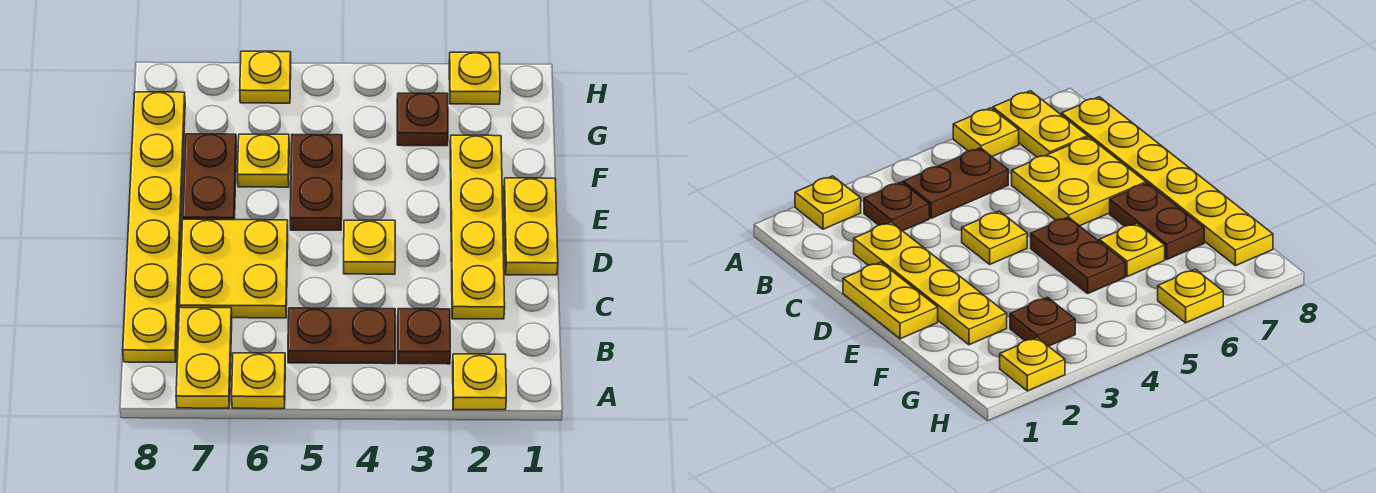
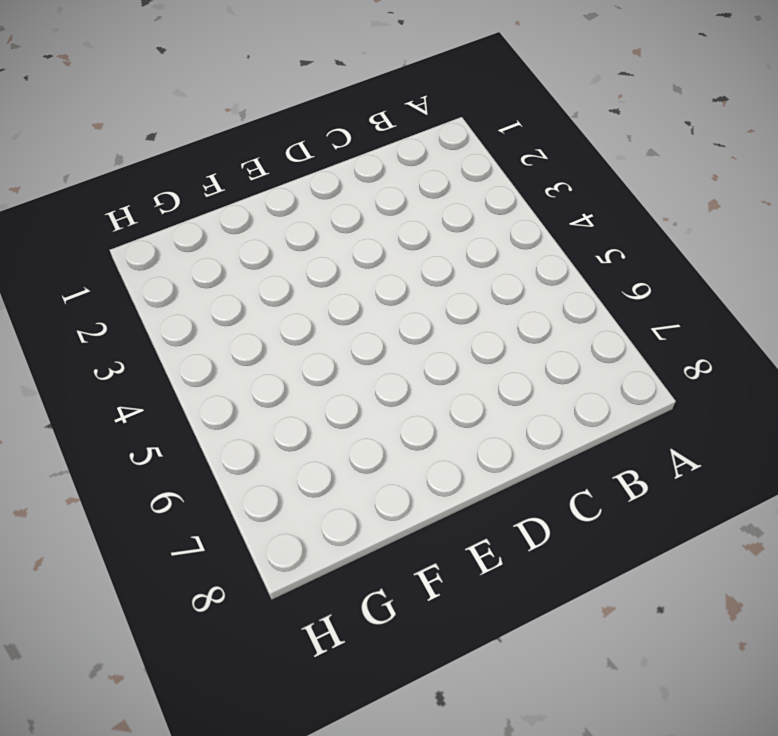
none -> yellow plate A2 level 1
none -> yellow plate A6 level 1
none -> yellow plate A7:B7 level 1

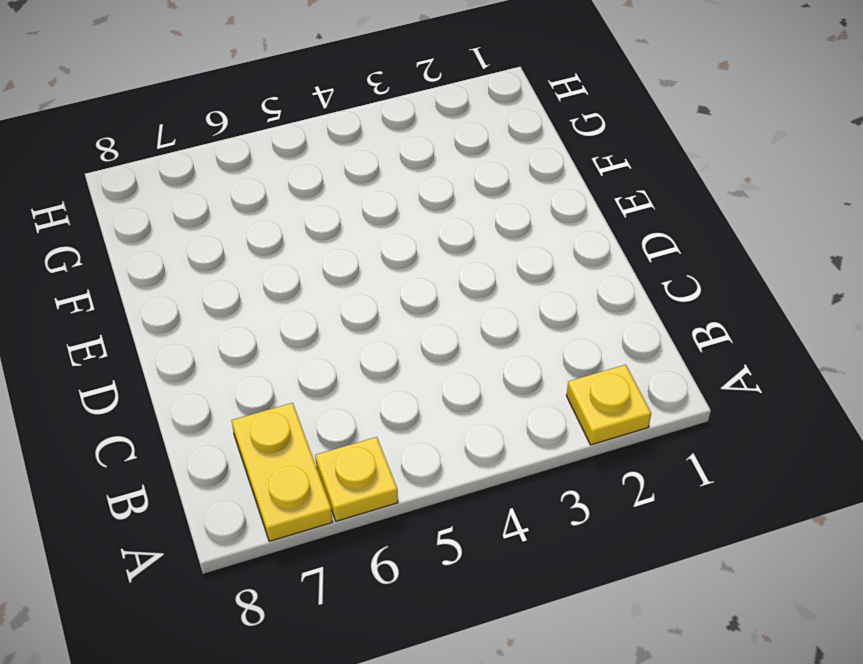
none -> brown plate B3 level 1
none -> brown plate B4:B5 level 1
none -> yellow plate B8:G8 level 1

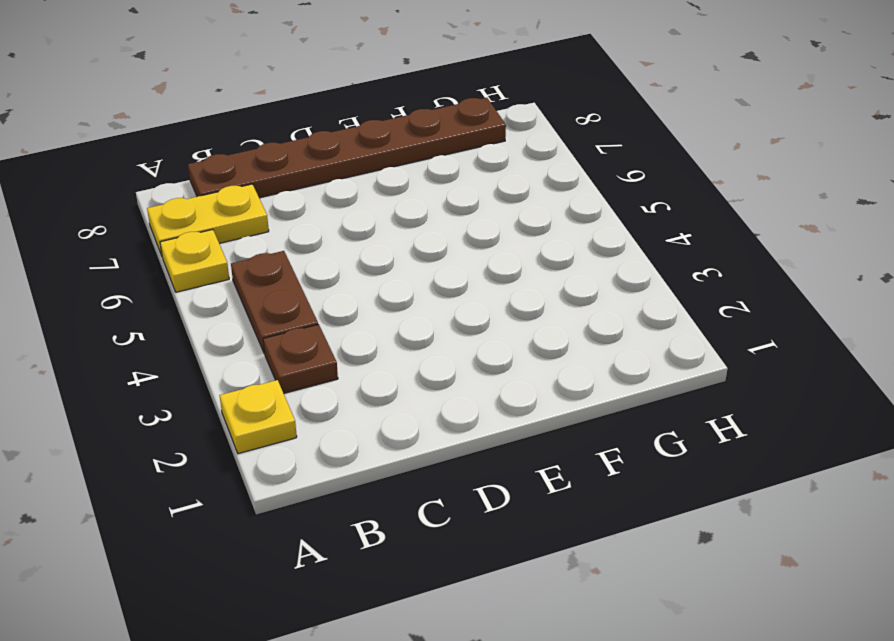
brown plate B8:G8 level 1 -> yellow plate B8:G8 level 1
none -> yellow plate C2:F2 level 1
none -> yellow plate C6:D7 level 1
none -> yellow plate D1:E1 level 1

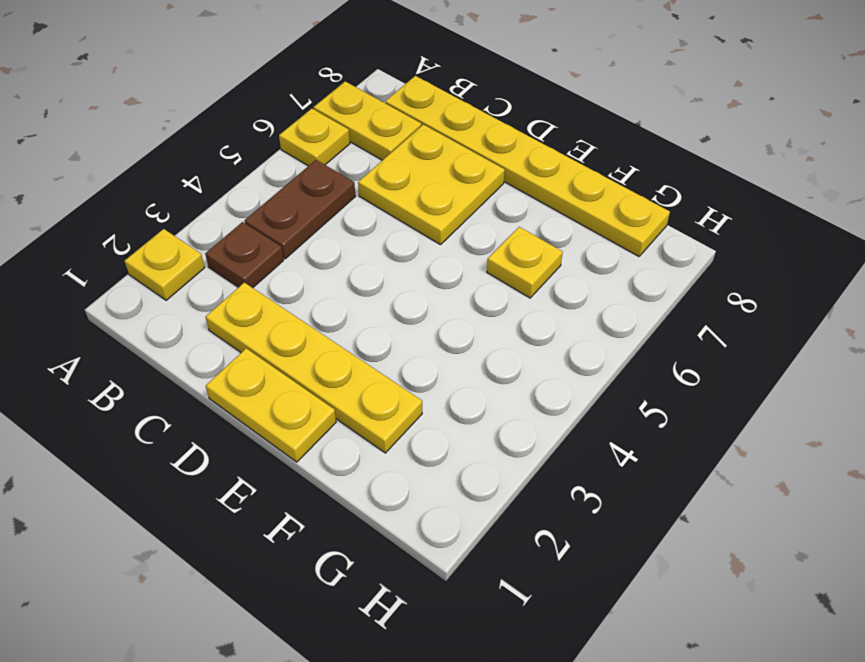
none -> yellow plate D4 level 1
none -> brown plate E5:F5 level 1
none -> brown plate E7:F7 level 1

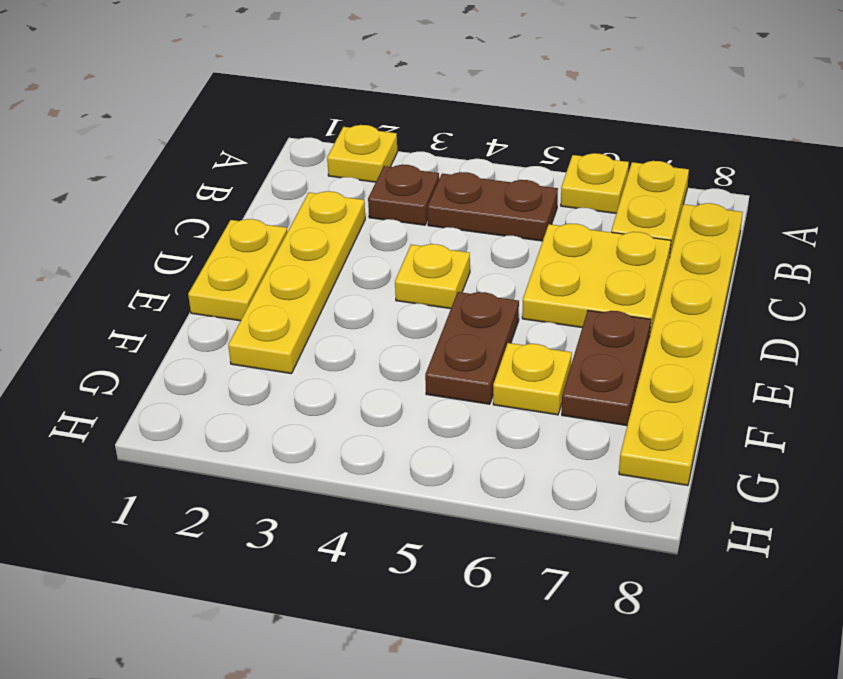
none -> brown plate G3 level 1
none -> yellow plate H2 level 1
none -> yellow plate H6 level 1

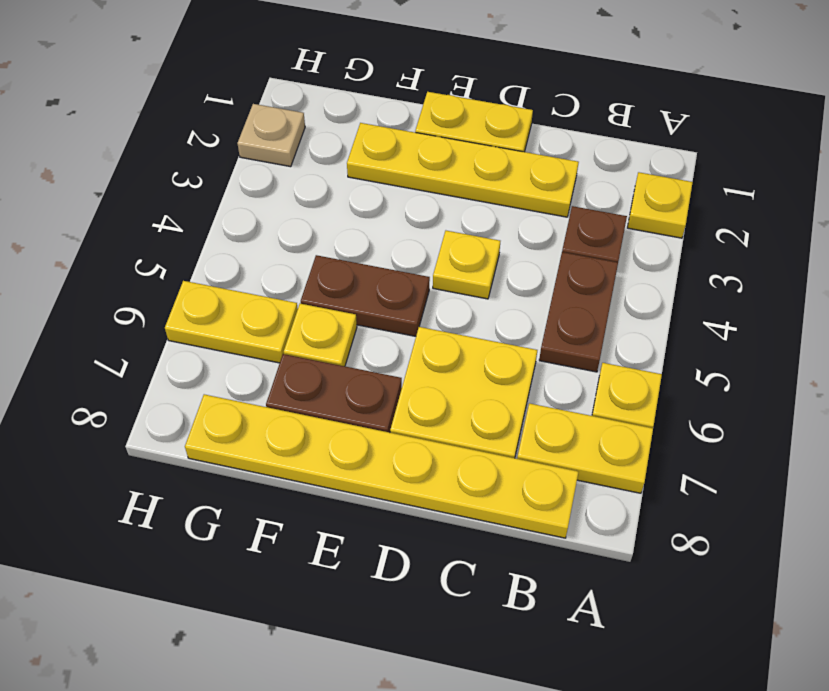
yellow plate G6:H6 level 1 -> yellow plate H6 level 1
tan plate H2 level 1 -> yellow plate H2 level 1
none -> brown plate G3 level 1

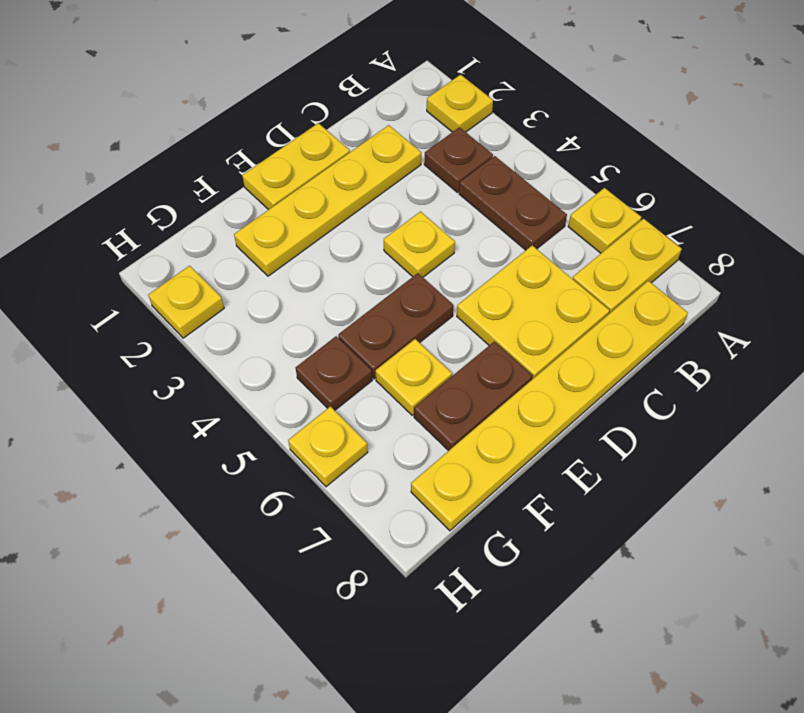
brown plate G5 level 1 -> brown plate G3 level 1

